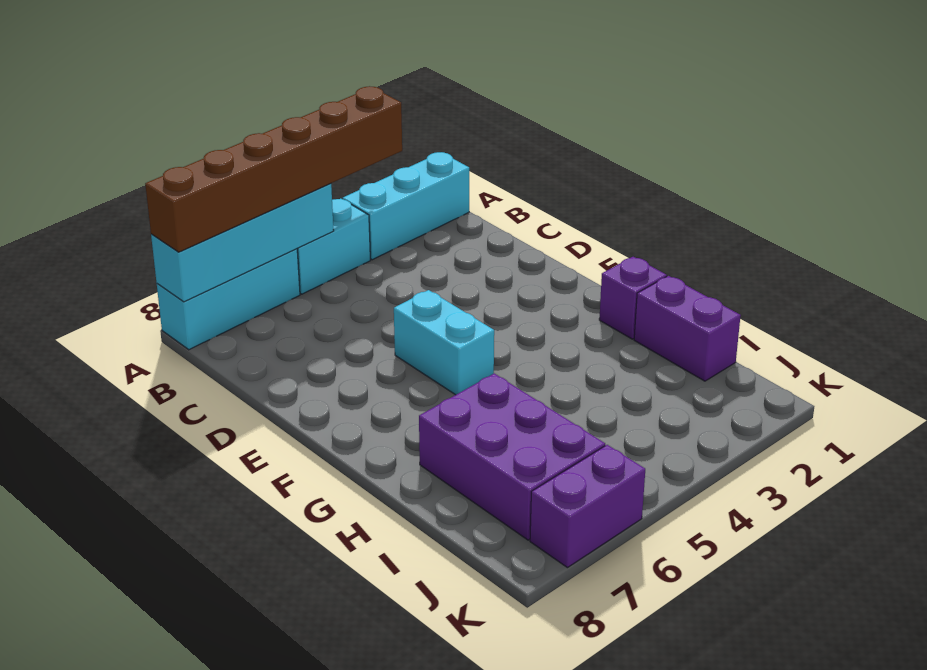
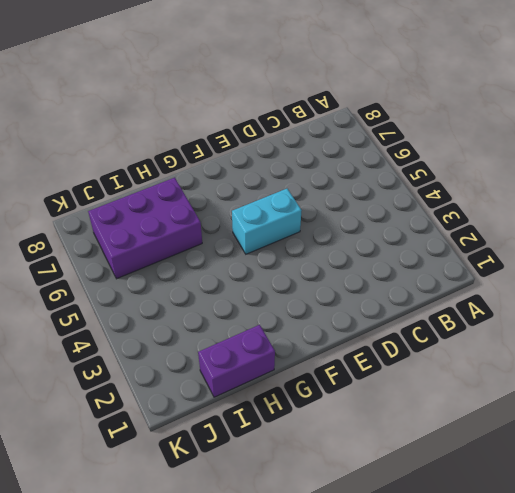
none -> cyan brick A1:A3 level 1
none -> cyan brick A4:A5 level 1

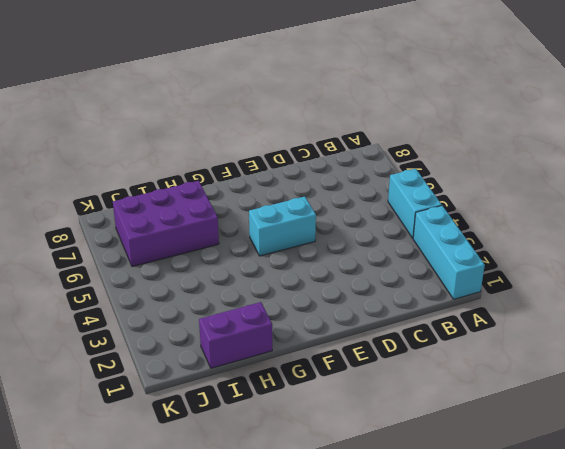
none -> cyan brick A6:A8 level 1
none -> purple brick G1 level 1

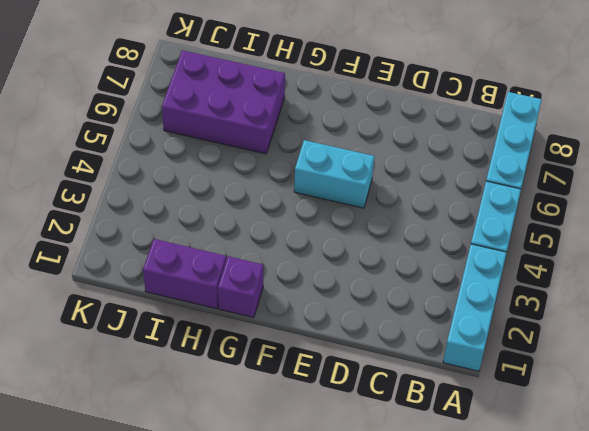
none -> purple brick K6:K7 level 1
none -> cyan brick A5:A8 level 2

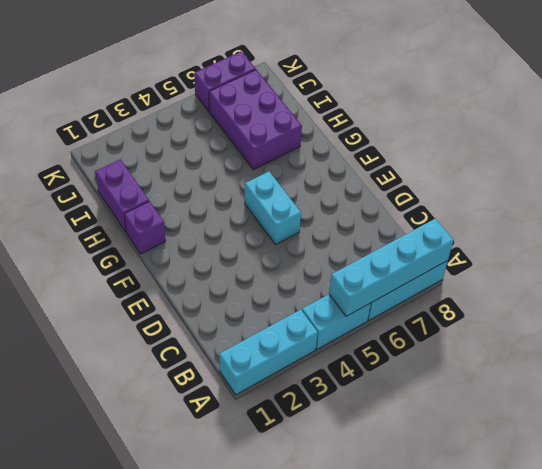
none -> brown brick A3:A8 level 3

